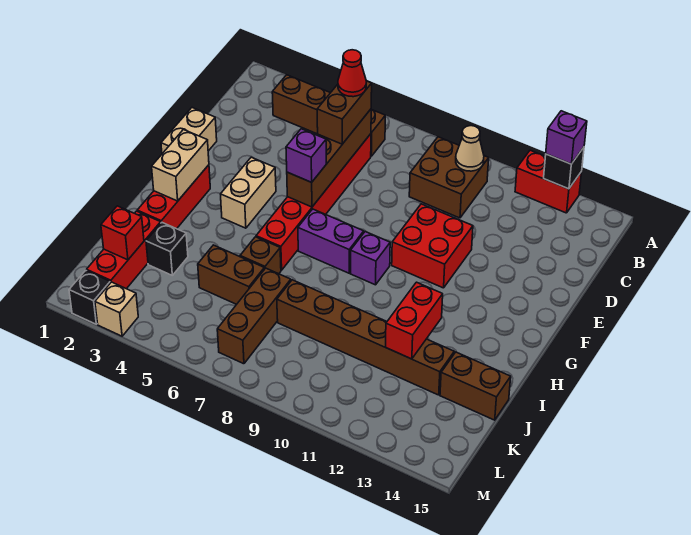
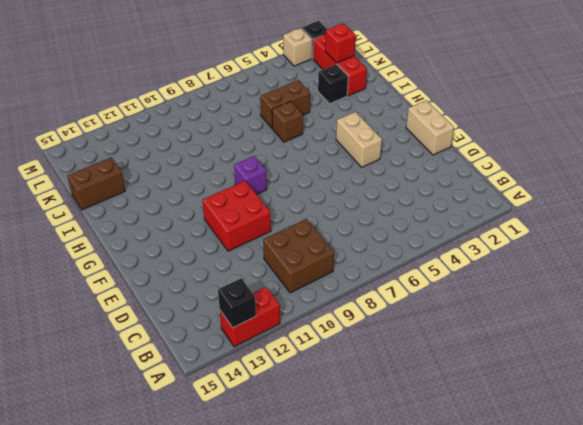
none -> brown brick B3:B6 level 1
none -> red brick C6:H6 level 1
none -> red brick G2:I2 level 1

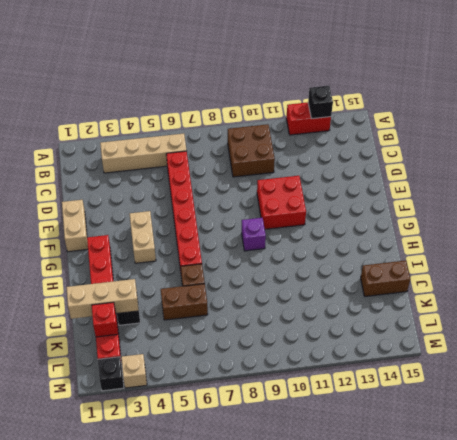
tan brick B3:B6 level 1 -> brown brick B3:B6 level 1
tan brick J1:J3 level 2 -> none
none -> purple brick G7:G8 level 1
none -> brown brick J7:L7 level 1
none -> brown brick J8:J13 level 1

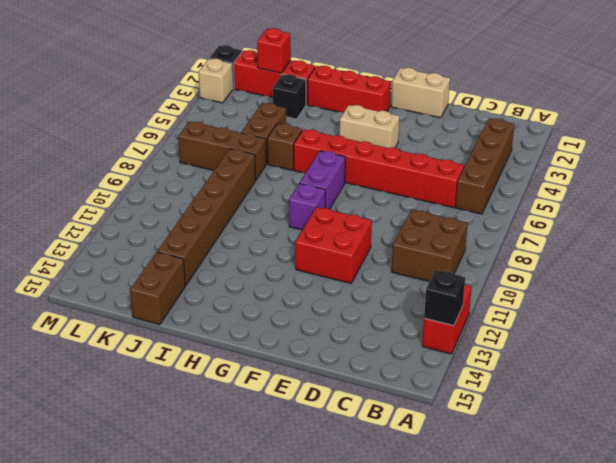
none -> tan cone B10 level 2
none -> brown brick C6:F6 level 2
none -> tan brick G2:H2 level 2

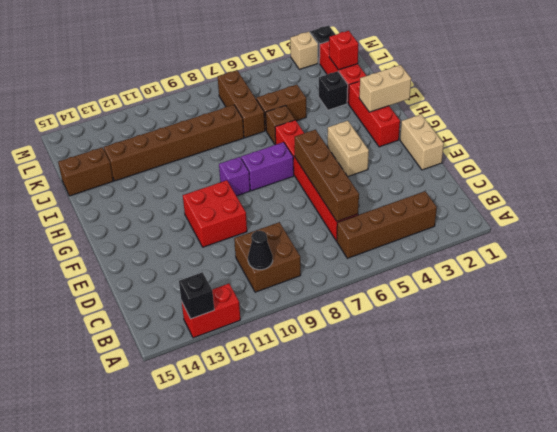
black cone B10 level 2 -> tan cone B10 level 2
tan brick H1:H2 level 2 -> tan brick G2:H2 level 2
none -> red brick I12:J12 level 2
none -> purple brick A13 level 3
none -> brown brick C6:D6 level 3

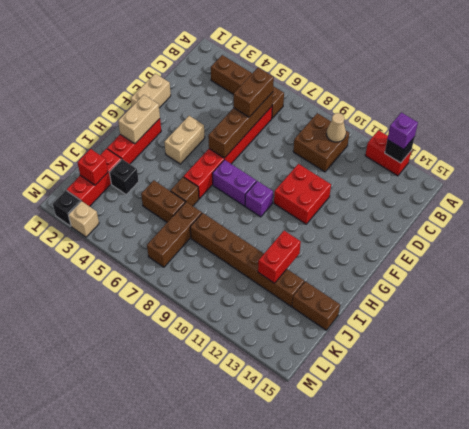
none -> purple brick F6 level 3
none -> red cone C6 level 4

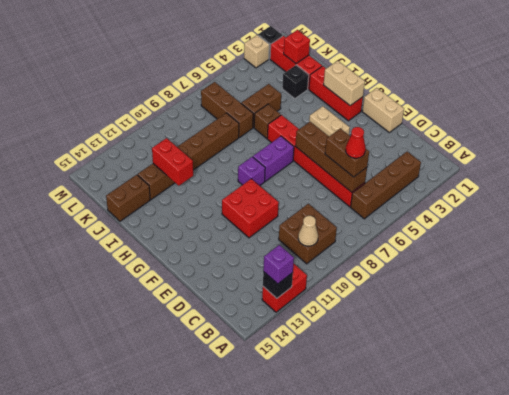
none -> purple brick F6 level 3

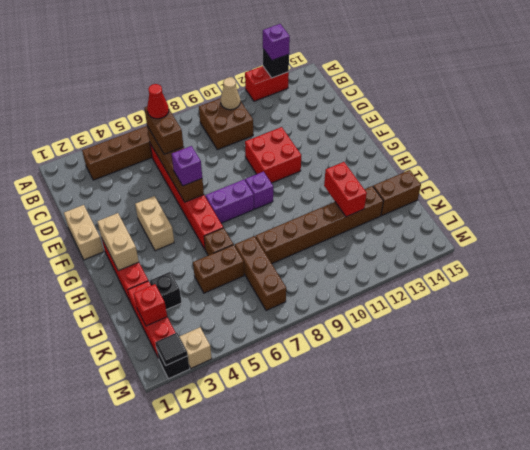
black tile M2 level 2 -> none

